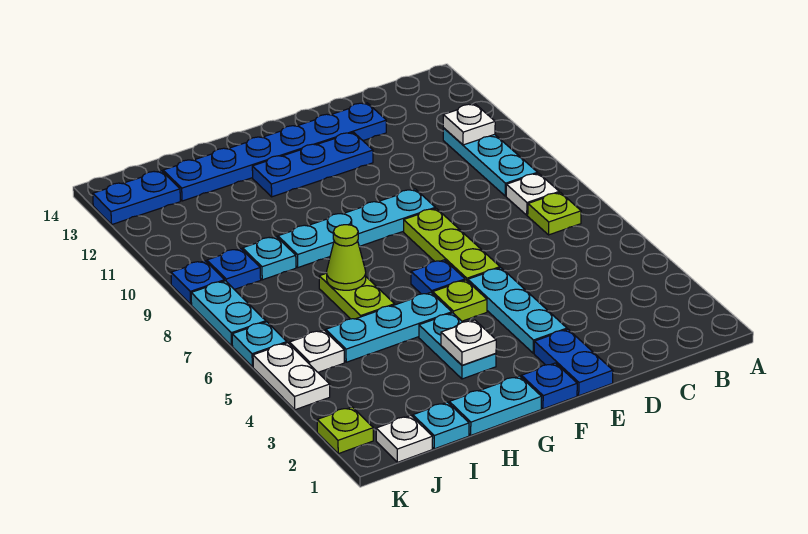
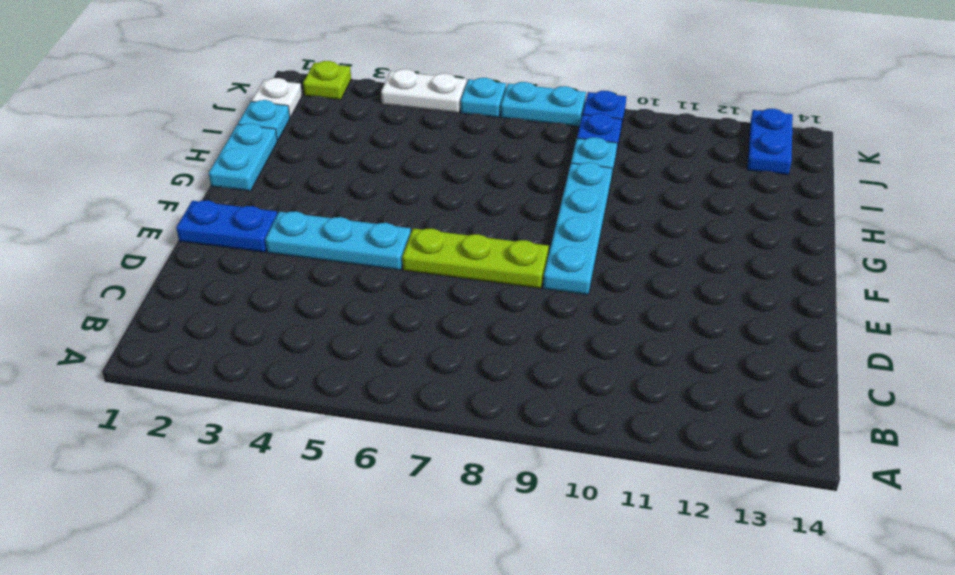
none -> lime plate B7 level 1
none -> white plate B8 level 1
none -> cyan plate B9:B11 level 1
none -> blue plate D13:I13 level 1

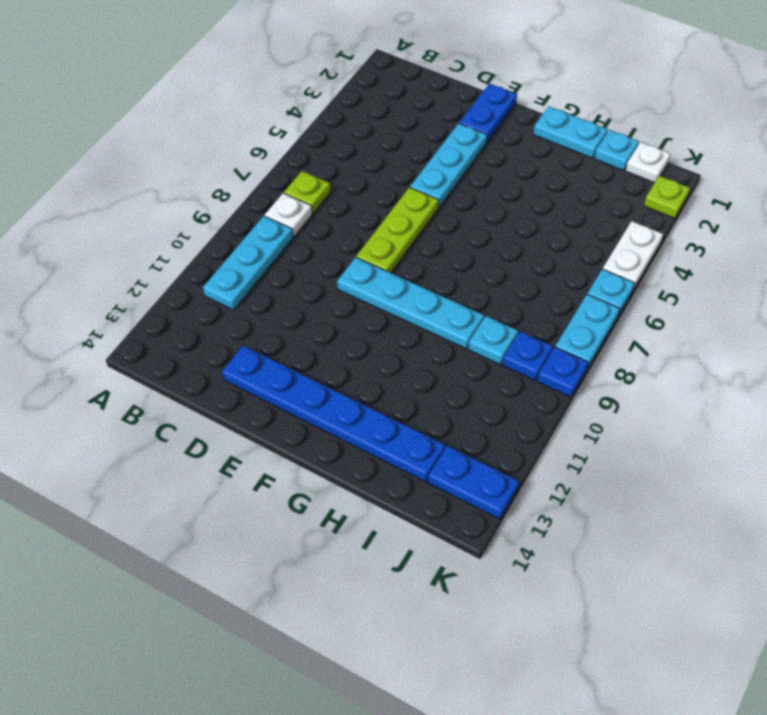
none -> blue plate E12:G12 level 1
none -> blue plate F1 level 1
none -> lime plate F5 level 1
none -> blue plate F6 level 1

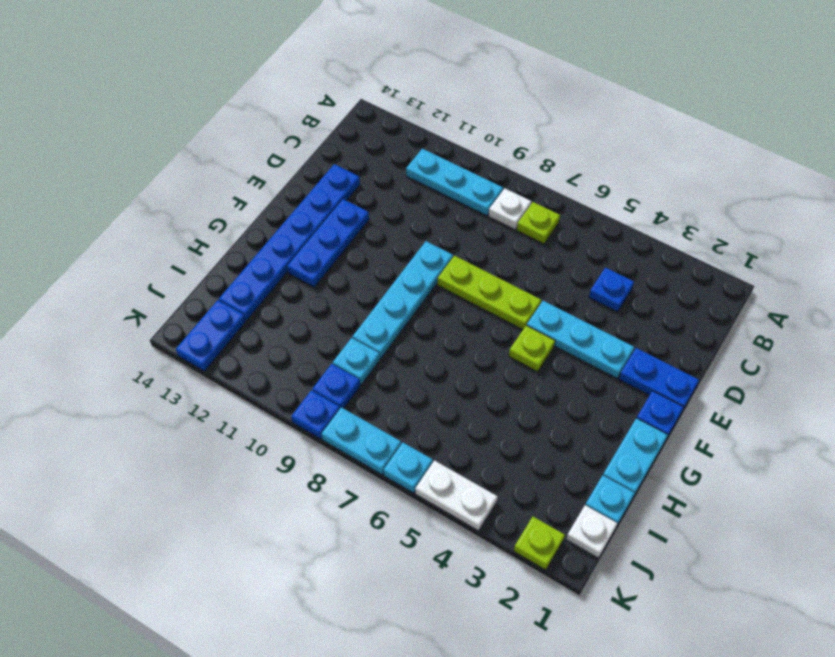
blue plate C4 level 1 -> blue plate F6 level 1
none -> cyan plate G3:G4 level 1
none -> cyan plate G5:I5 level 1
none -> lime plate H6:H7 level 1
none -> white plate J5 level 1

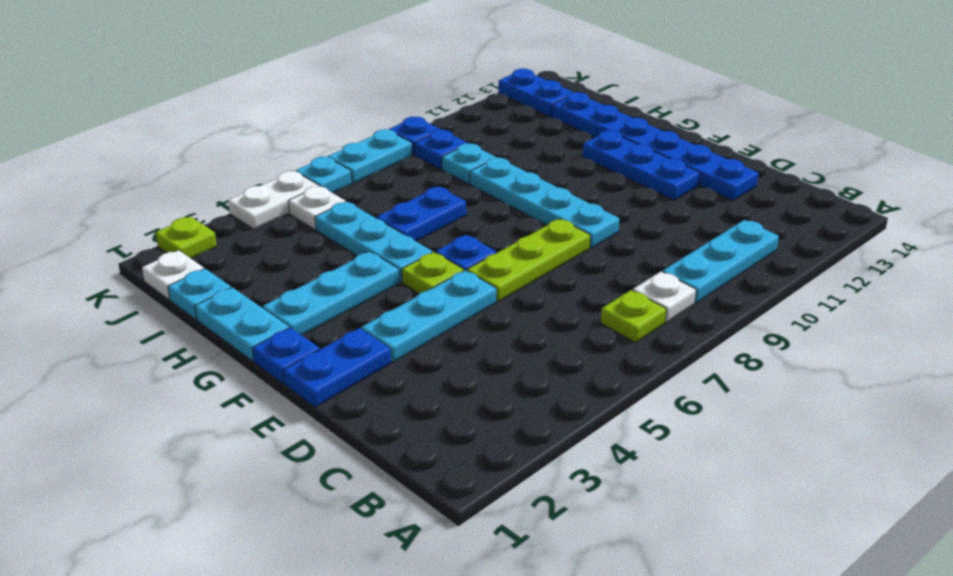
cyan plate G2:G4 level 1 -> cyan plate G3:G4 level 1
blue plate H6:H7 level 1 -> lime plate H6:H7 level 1
none -> white plate B11 level 2
none -> white plate G3 level 2
none -> lime cone H7 level 2

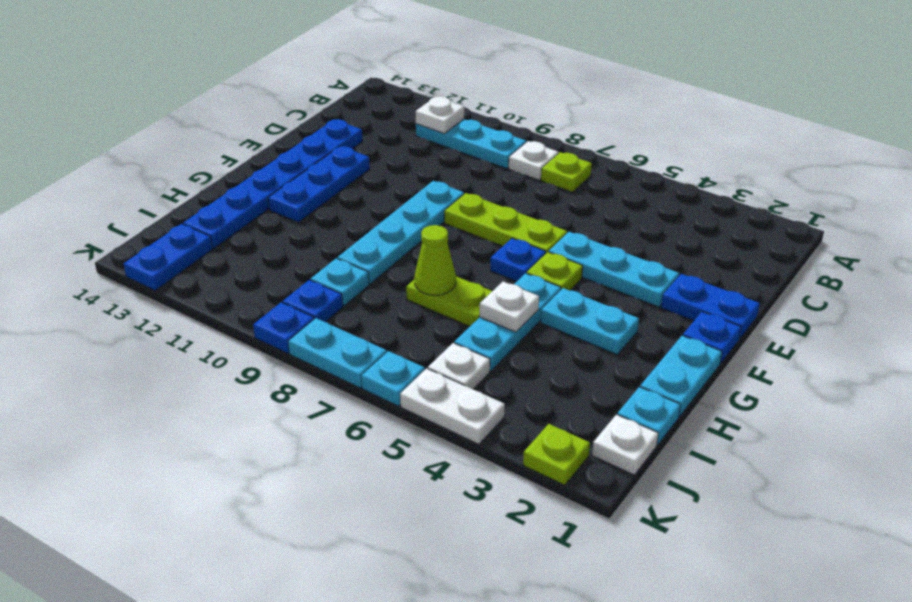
white plate H5 level 2 -> white plate G3 level 2

